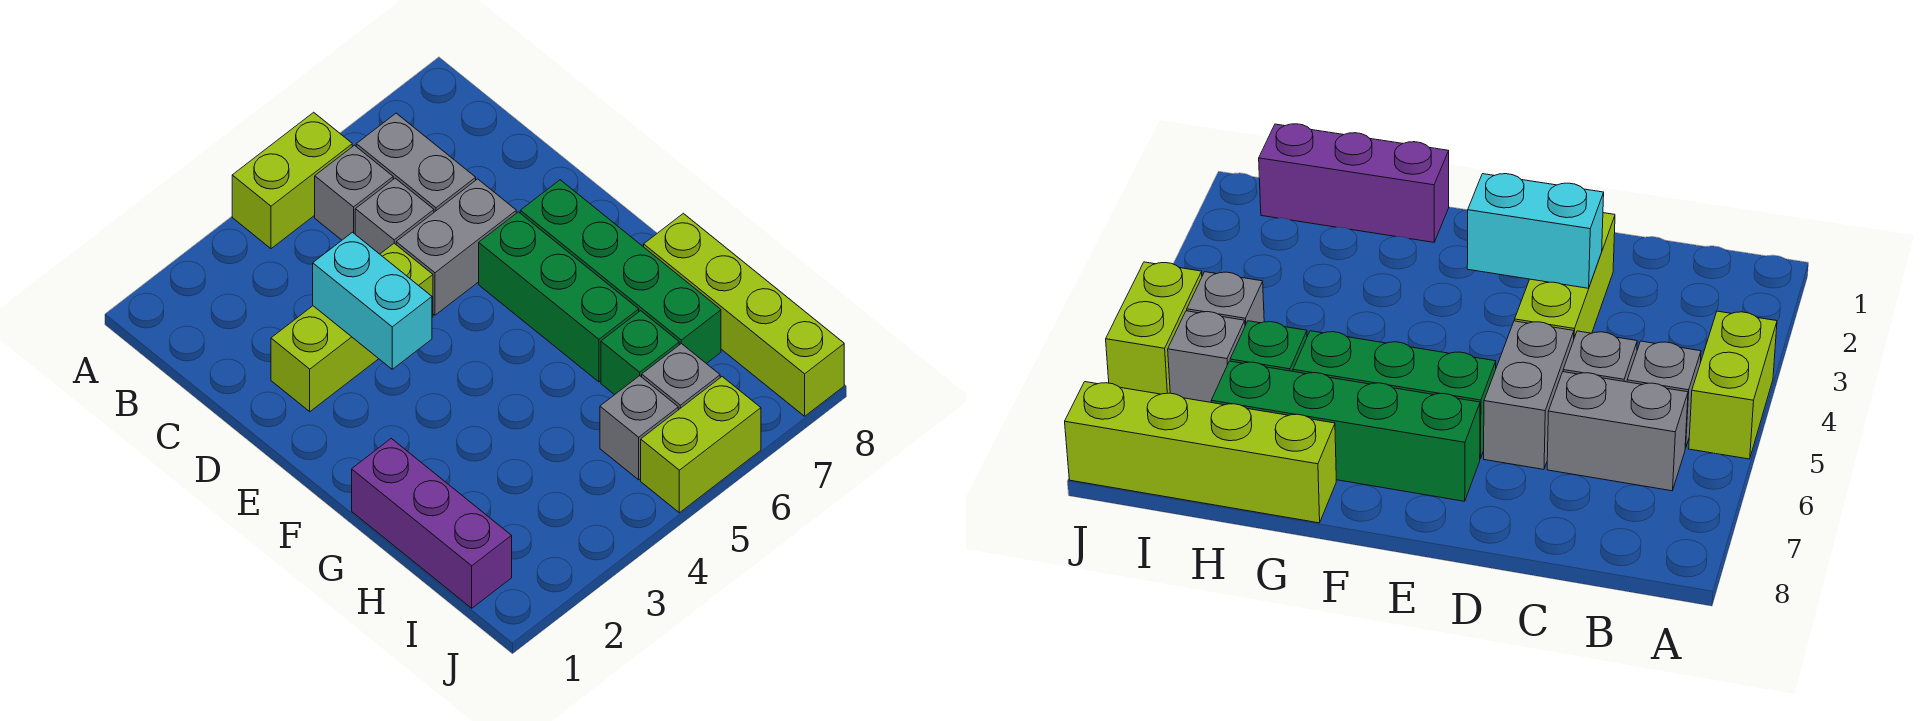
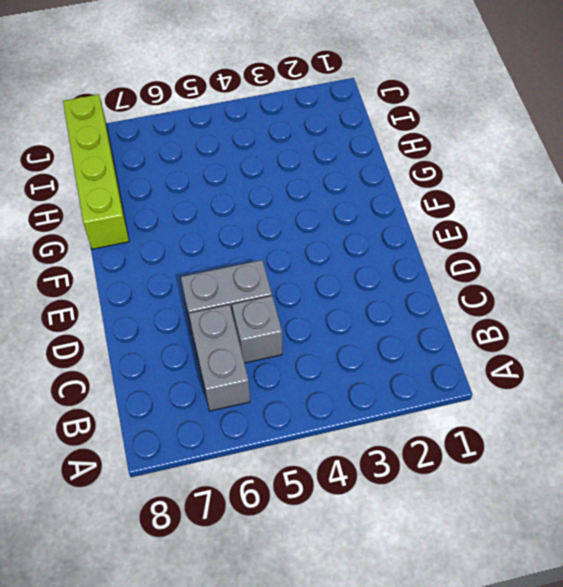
none -> lime brick A4:A5 level 1
none -> grey brick B5 level 1
none -> lime brick D2:D4 level 1

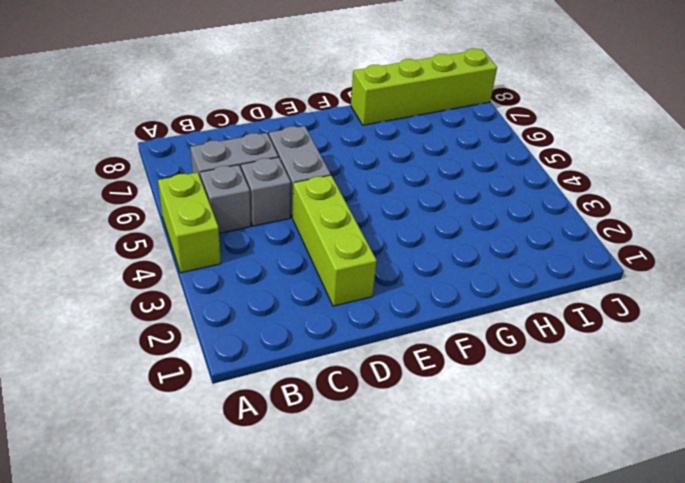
none -> green brick E6:G6 level 1
none -> green brick E7:H7 level 1
none -> purple brick G1:I1 level 1

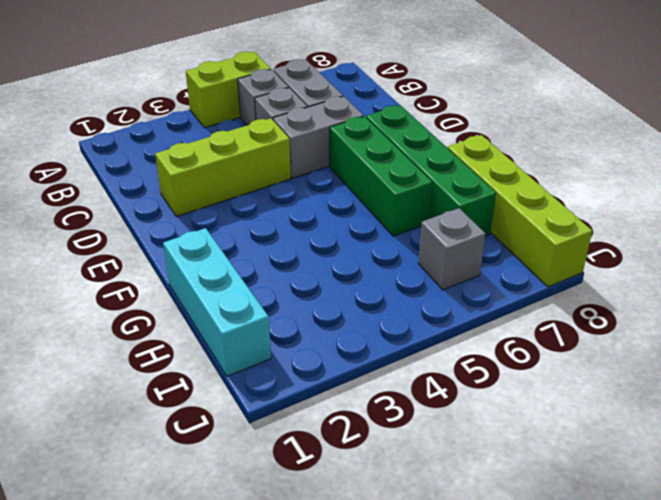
cyan brick G1:I1 level 1 -> purple brick G1:I1 level 1
none -> green brick H6 level 1
none -> grey brick I5 level 1
none -> lime brick J5:J6 level 1

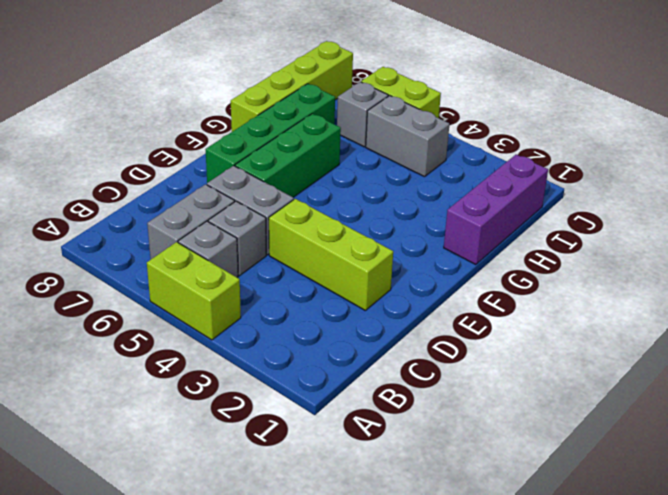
grey brick I4:I5 level 1 -> grey brick I5 level 1
none -> green brick H6 level 1
none -> cyan brick D3:E3 level 2

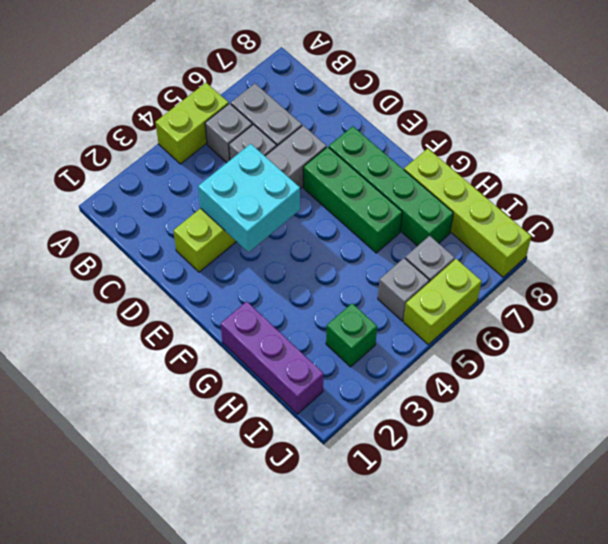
cyan brick D3:E4 level 2 -> cyan brick D3:E3 level 2
green brick I3 level 1 -> green brick H6 level 1

